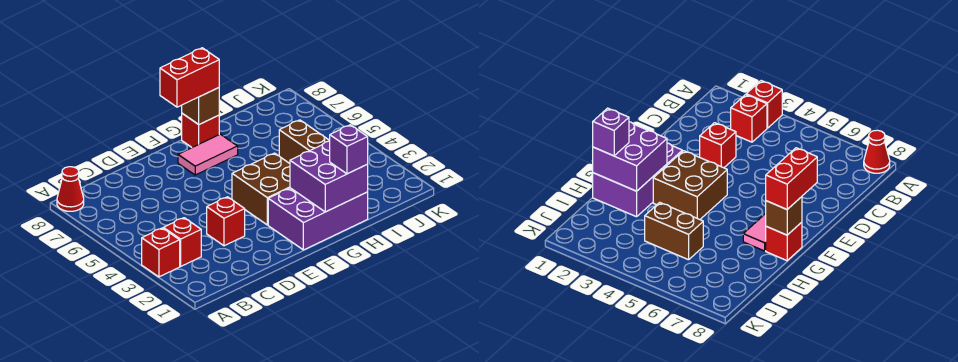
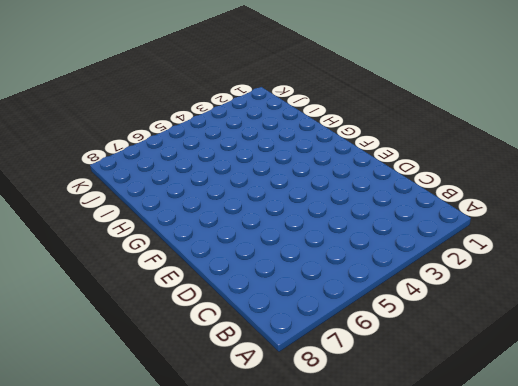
none -> red brick A3 level 1
none -> red cone A8 level 1
none -> red brick B3 level 1

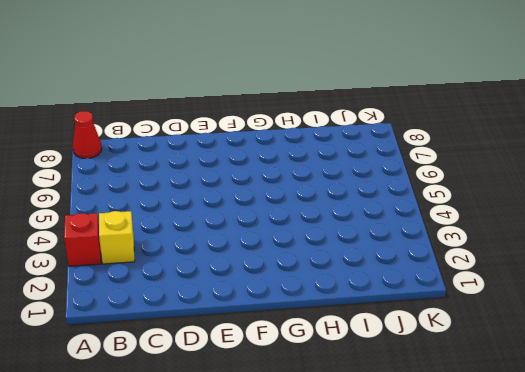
yellow brick B3 level 1 -> red brick B3 level 1
none -> red brick D3 level 1
none -> purple brick F1:H2 level 1
none -> brown brick F3:G4 level 1

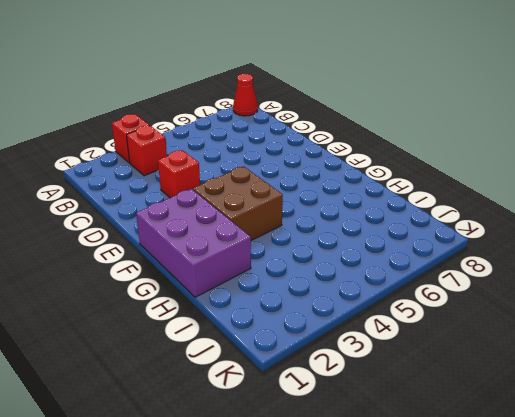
none -> pink tile F7:G7 level 1
none -> red brick G8 level 1
none -> brown brick I4:I5 level 1

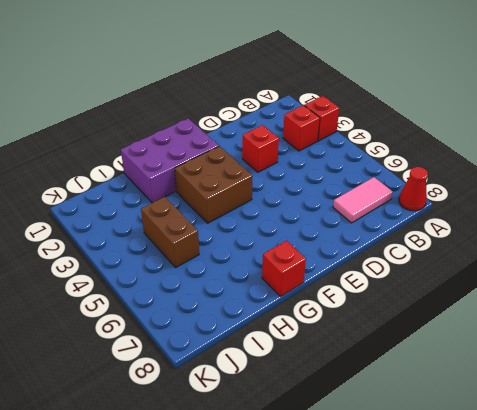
pink tile B7:C7 level 1 -> pink tile F7:G7 level 1
none -> purple brick G1:H2 level 2
none -> brown brick G8 level 2
none -> red brick F8:G8 level 3

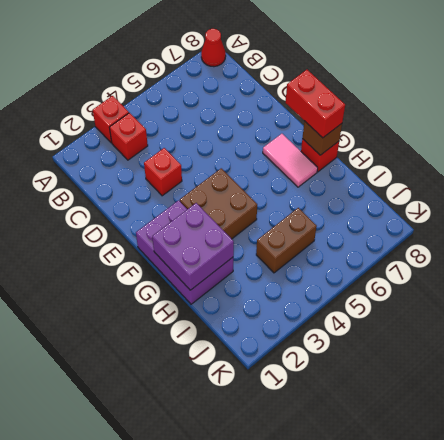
none -> purple brick H1 level 3

